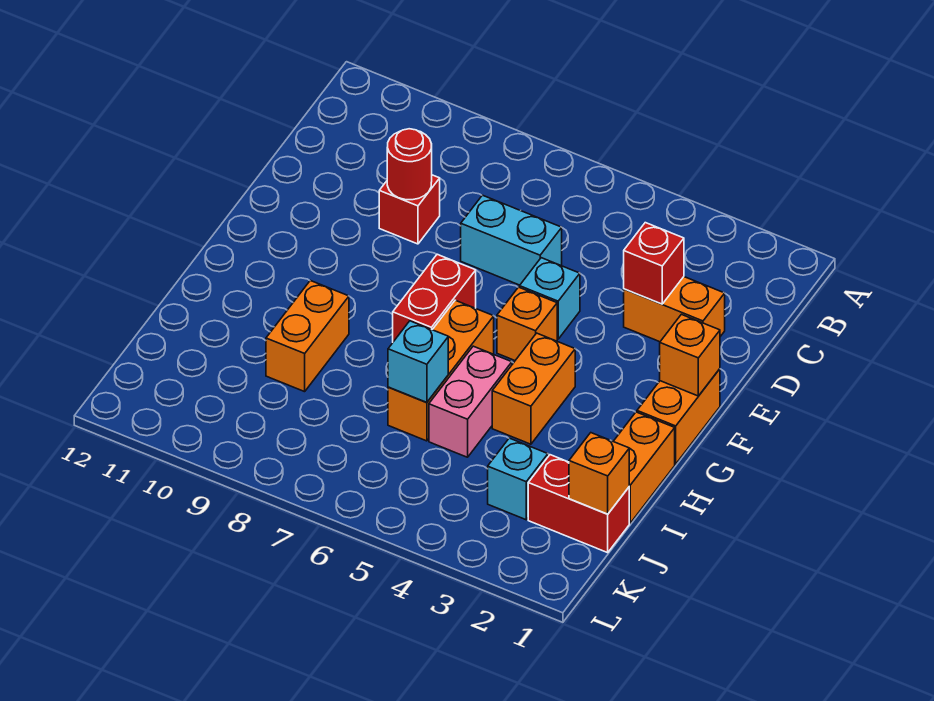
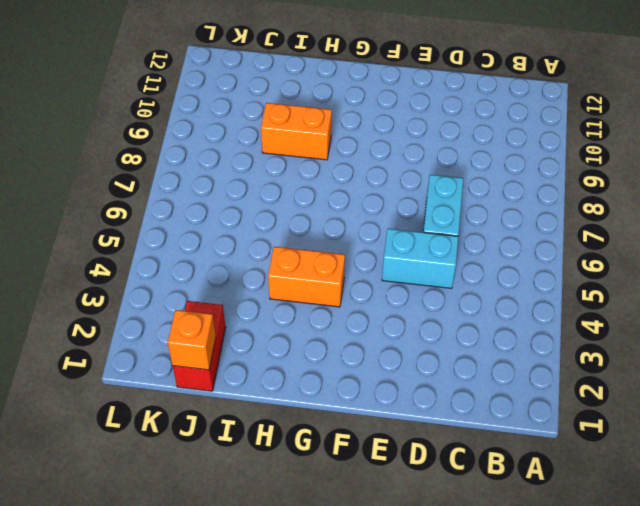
cyan brick D5:E5 level 1 -> cyan brick E5 level 1
none -> orange brick D2:D3 level 1
none -> red brick D9 level 1
none -> orange brick F1:G1 level 1

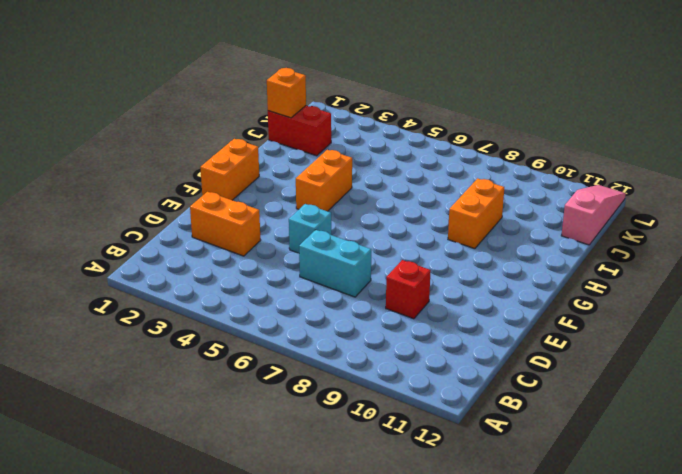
pink slope J12:L12 level 1 top J -> none
none -> orange brick F5 level 1
none -> red brick F7:G7 level 1
none -> orange brick G6:I6 level 1

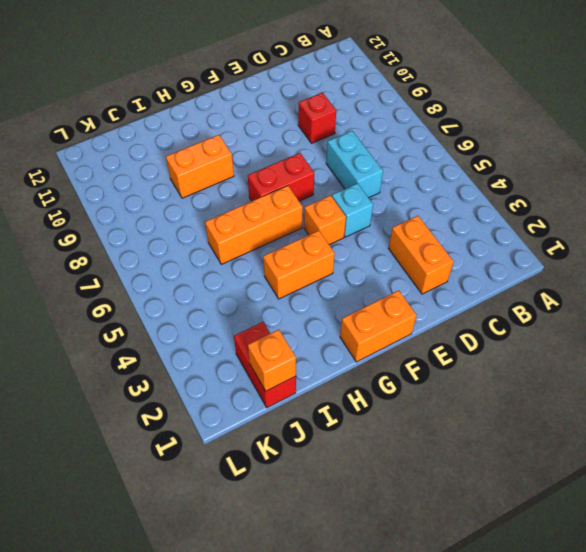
none -> orange brick H1:I1 level 1
none -> pink brick H5:I5 level 1
none -> cyan brick J3 level 1

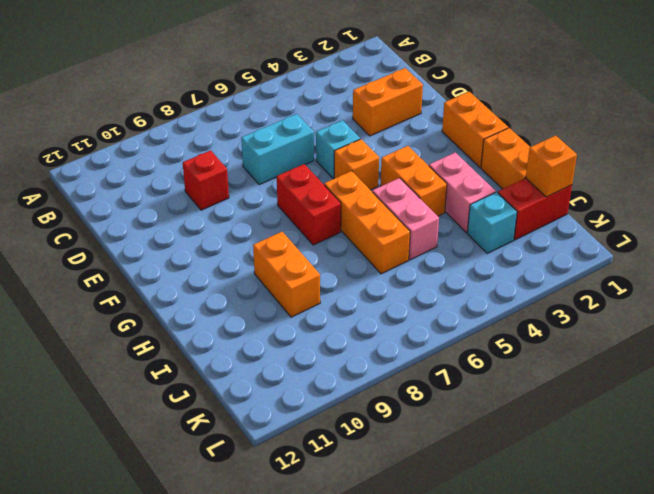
pink brick H3:I3 level 1 -> none
none -> red brick D3 level 2
none -> red round brick D9 level 2
none -> orange brick F1 level 2

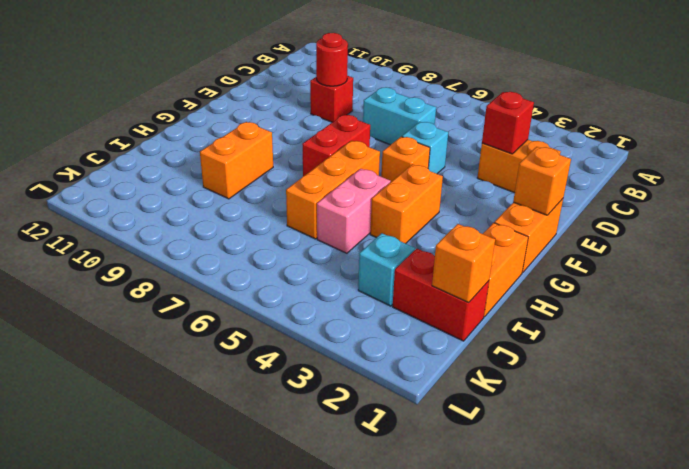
none -> cyan brick I6 level 2

